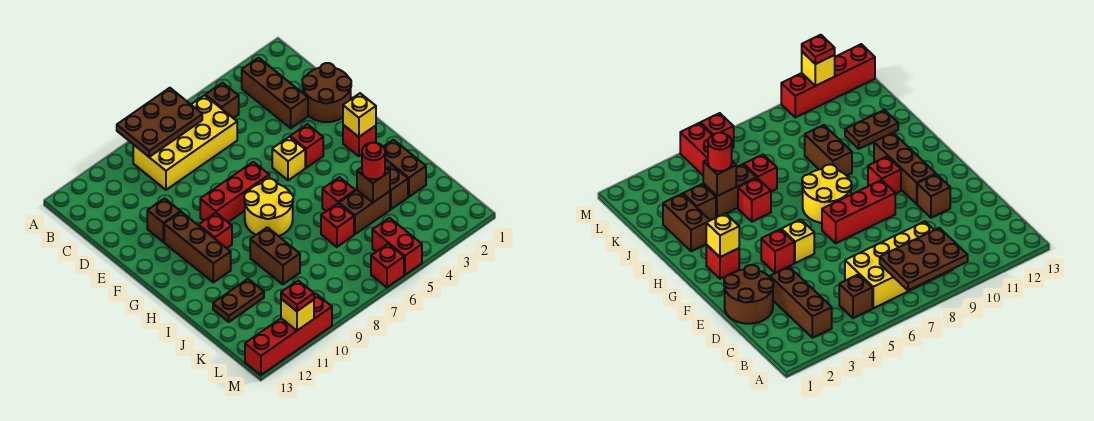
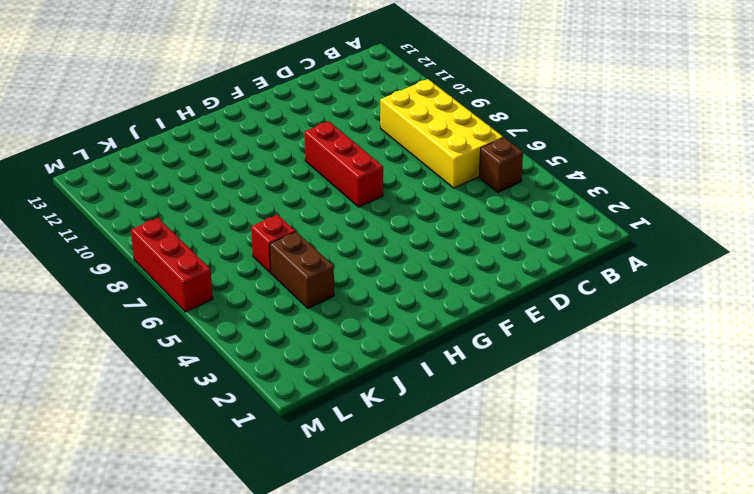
red brick M6:M8 level 1 -> red brick M6 level 1
none -> brown brick B3:D3 level 1
none -> brown round brick D1:E2 level 1
none -> brown brick E11 level 1

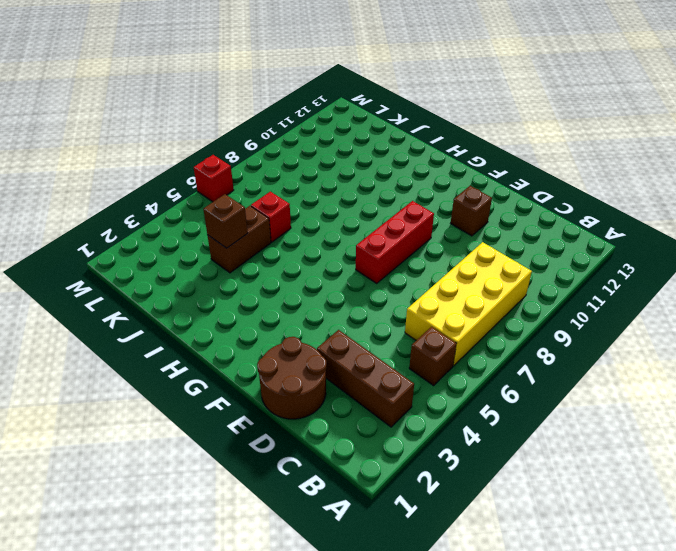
none -> red brick F4 level 1
none -> yellow brick F5 level 1
none -> brown brick F11:H11 level 1

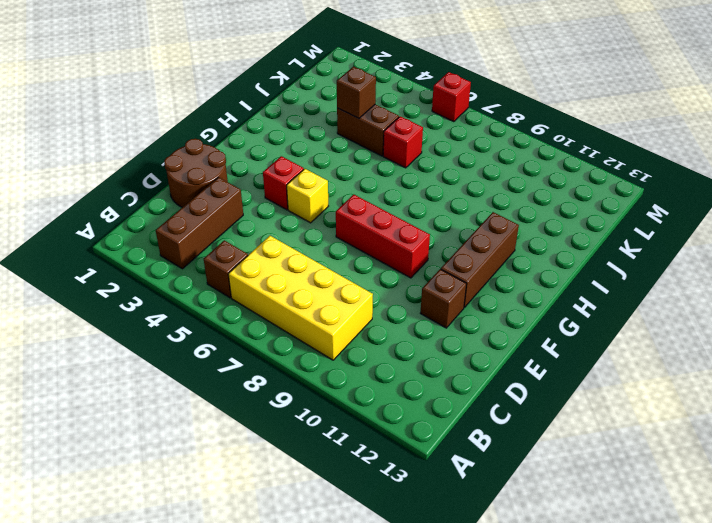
none -> red brick G2 level 1
none -> yellow round brick G7:H8 level 1
none -> red brick G10 level 1

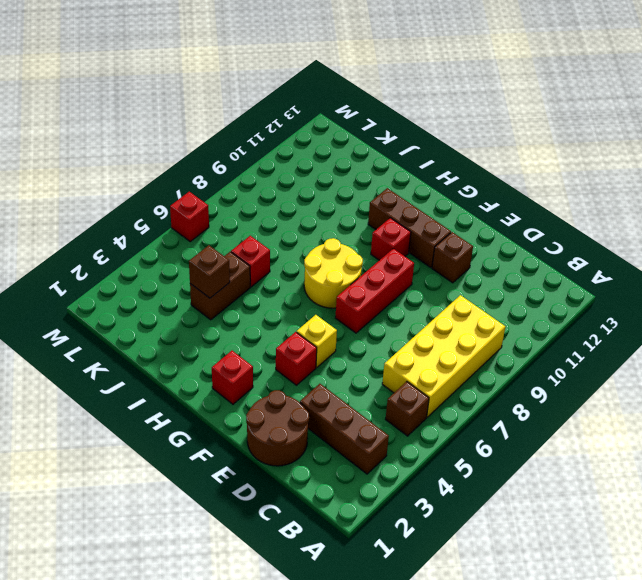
none -> brown brick I2:J2 level 1
none -> red brick I5 level 1
none -> brown brick I9:J9 level 1

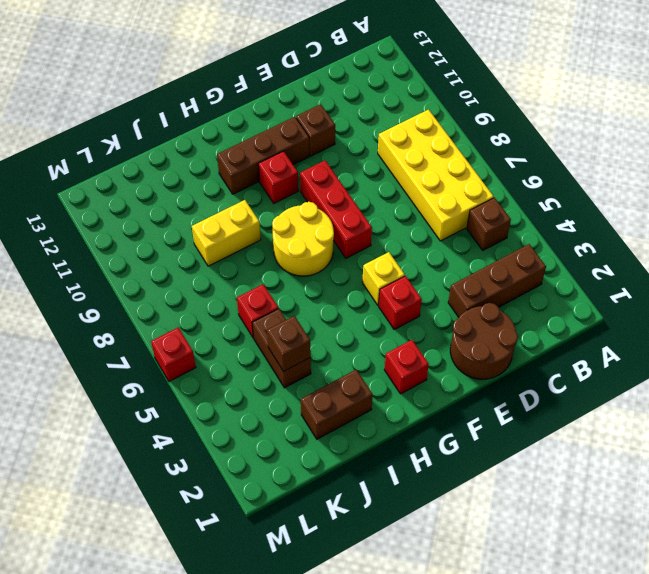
yellow brick I9:J9 level 1 -> brown brick I9:J9 level 1
none -> red brick I5 level 1
none -> brown brick J3 level 1
none -> brown plate J11:J12 level 1

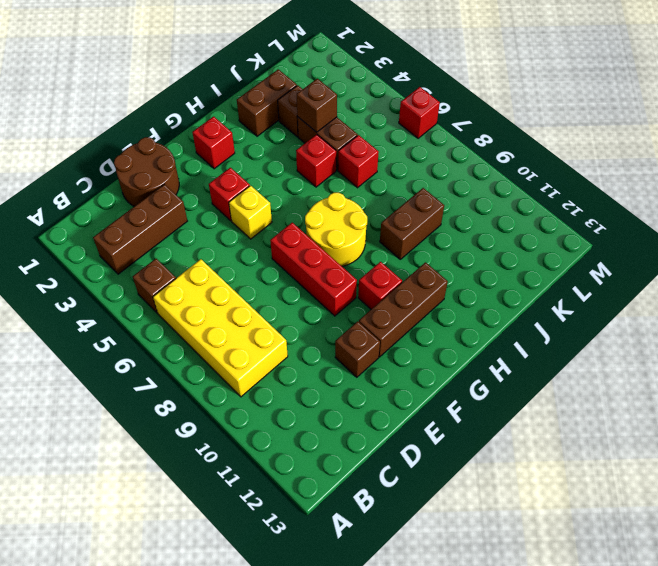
none -> brown plate J11:J12 level 1
none -> red brick L5:M5 level 1
none -> red brick M10:M13 level 1

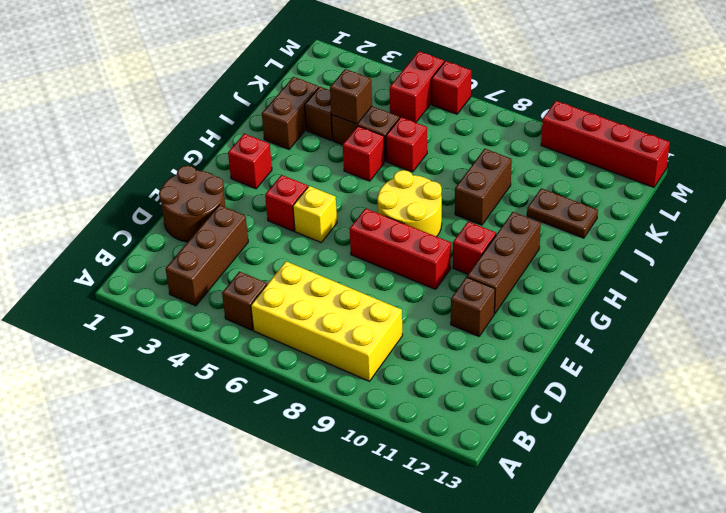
none -> brown plate A7:B9 level 2
none -> yellow brick G2 level 2
none -> yellow brick M11 level 2

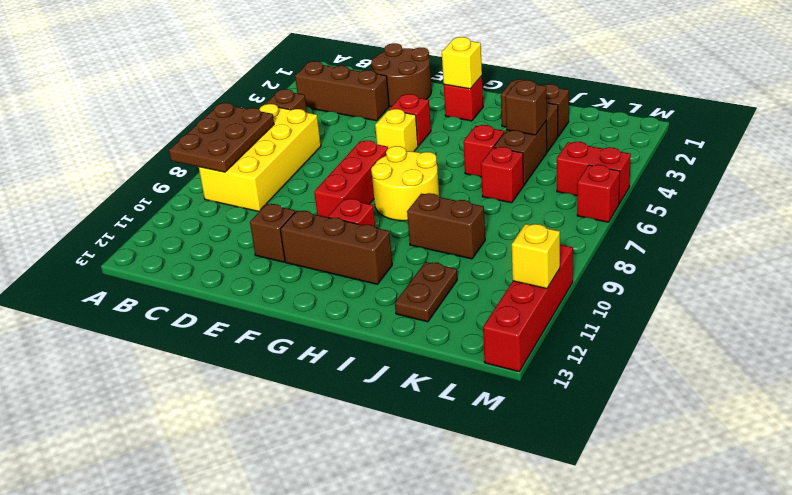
none -> red round brick J4 level 3
none -> red plate M11 level 3

